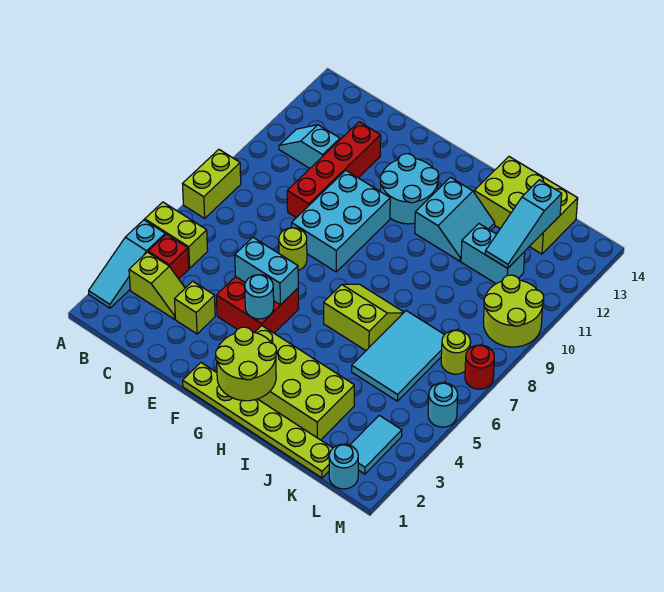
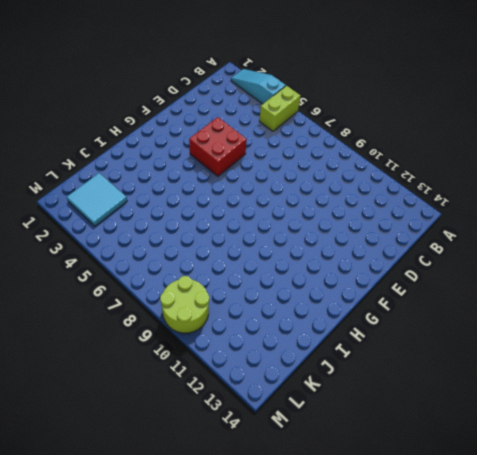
cyan tile K2:L3 level 1 -> cyan tile L2:L3 level 1
none -> lime brick A7:A8 level 1
none -> lime slope B3:C3 level 1 top B
none -> red brick B4 level 1

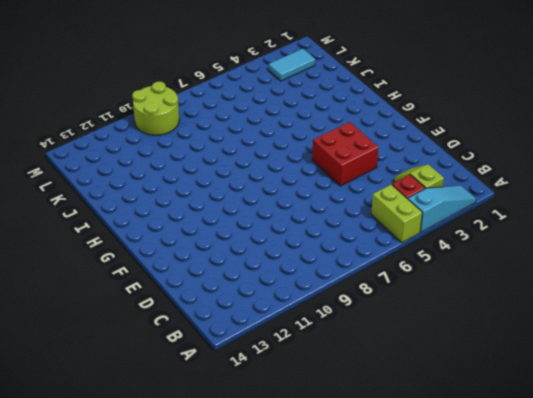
none -> lime brick A7:A8 level 1
none -> cyan slope B11:C11 level 1 top C
none -> lime brick D3 level 1

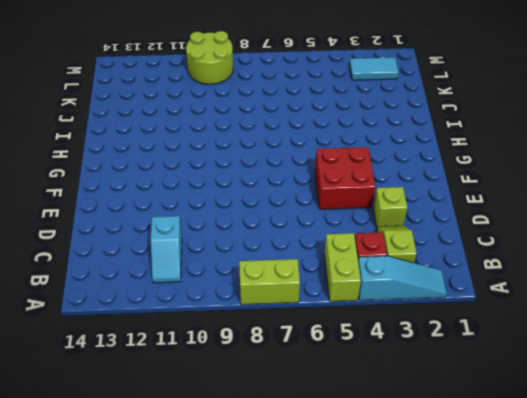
none -> red brick D9:D12 level 1
none -> lime round brick E7 level 1
none -> cyan brick E8:F10 level 1

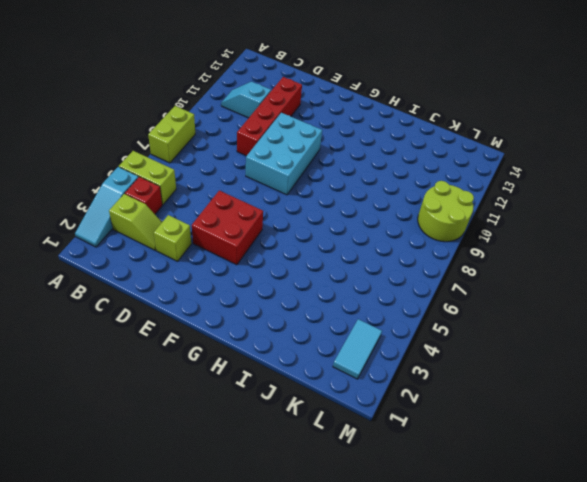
none -> lime round brick E7 level 1
none -> lime plate F1:K1 level 1
none -> cyan round brick F11:G12 level 1

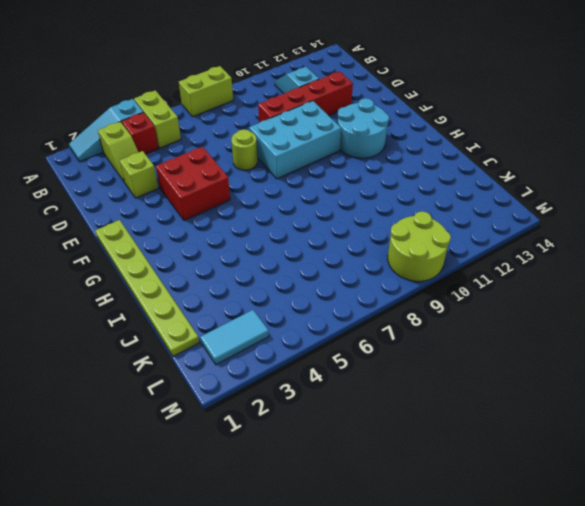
none -> lime brick G2:J3 level 1
none -> lime slope H6:I7 level 1 top 6
none -> cyan slope H11:I12 level 1 top H

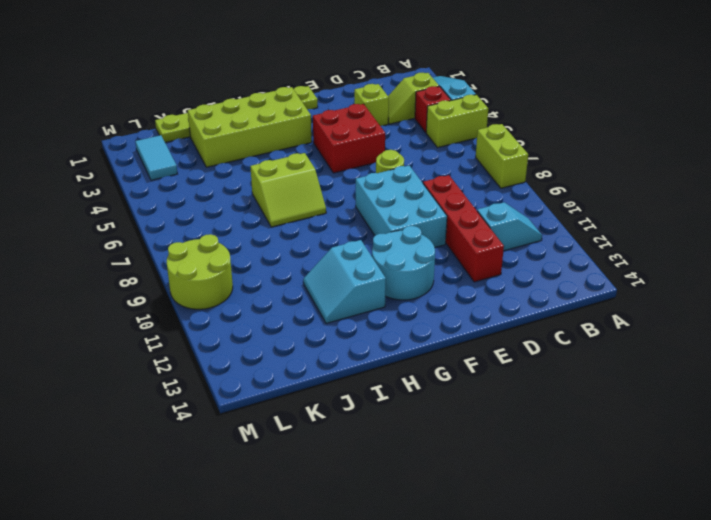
none -> lime brick I13:K14 level 1
none -> cyan tile J5:K7 level 1
none -> cyan brick J11:K11 level 1

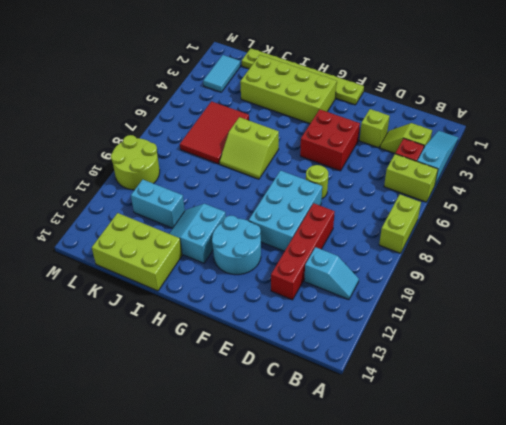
red tile J5:K7 level 1 -> cyan tile J5:K7 level 1
none -> cyan round brick L1 level 1
none -> lime round brick L7 level 1
none -> cyan round brick M5 level 1

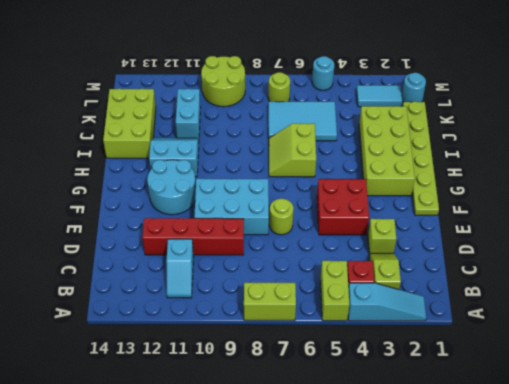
none -> red round brick M7 level 1
none -> cyan brick E5:F5 level 2
none -> cyan round brick F4 level 2

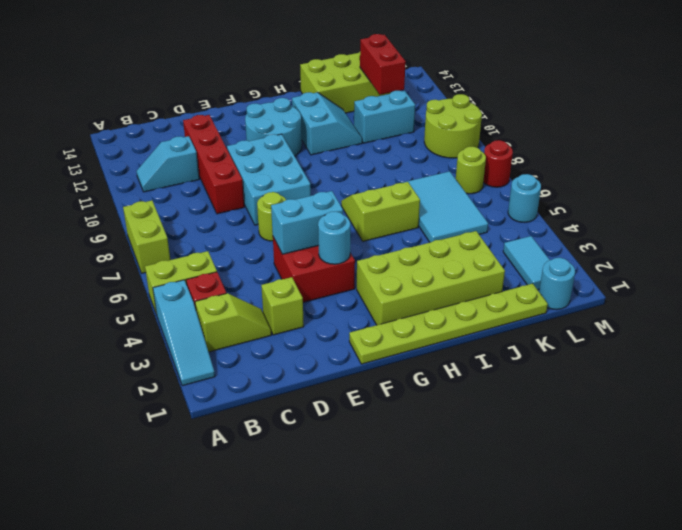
red brick K12:K13 level 2 -> cyan slope K11:K13 level 2 top 13
none -> lime round brick G1:H2 level 2

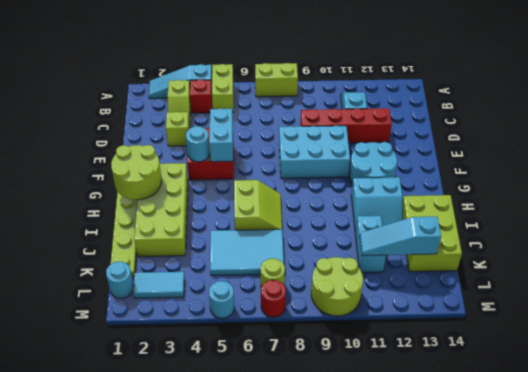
none -> lime round brick E7 level 1

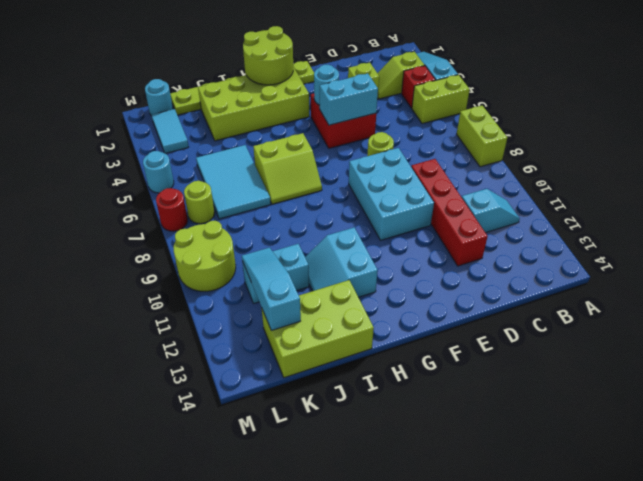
none -> cyan round brick F11:G12 level 1

